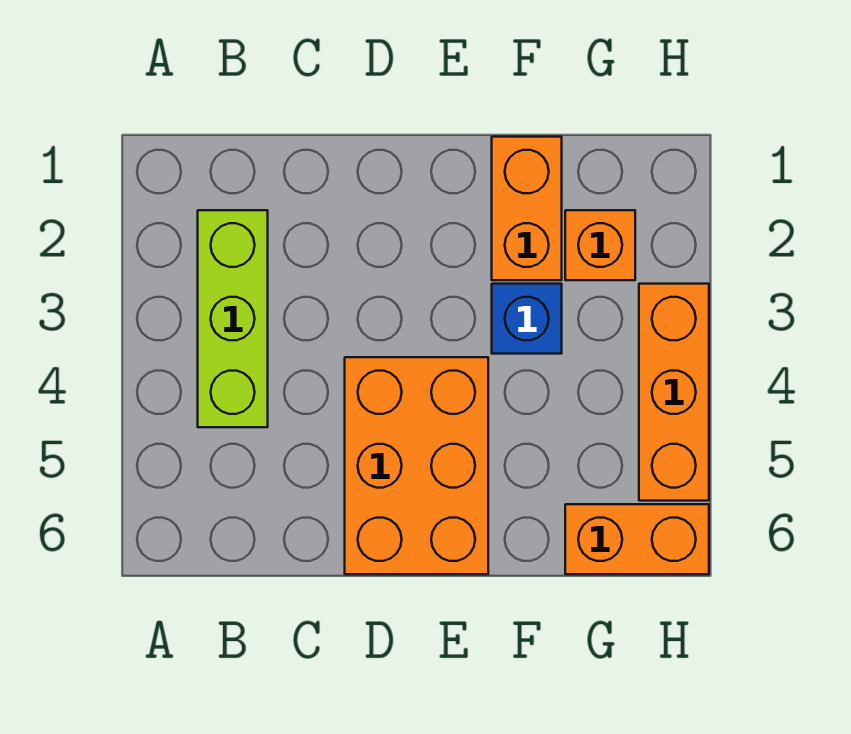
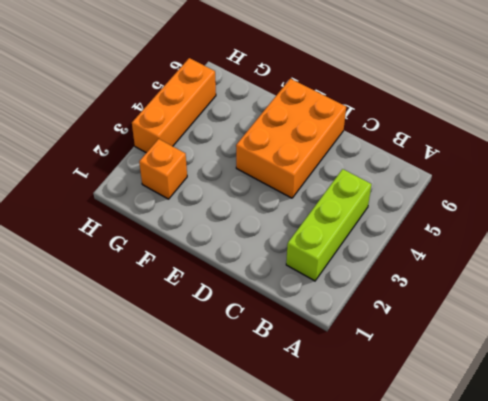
none -> orange brick F1:F2 level 1
none -> blue brick F3 level 1

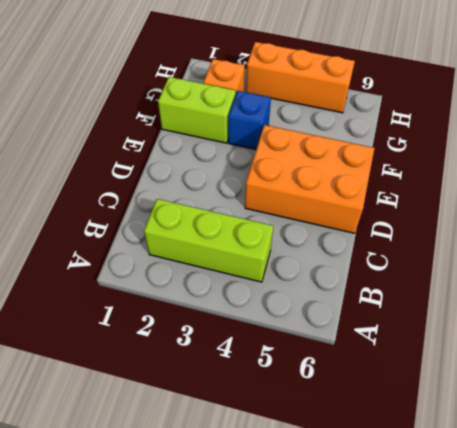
lime brick F1:F2 level 1 -> orange brick F1:F2 level 1
none -> orange brick G6:H6 level 1

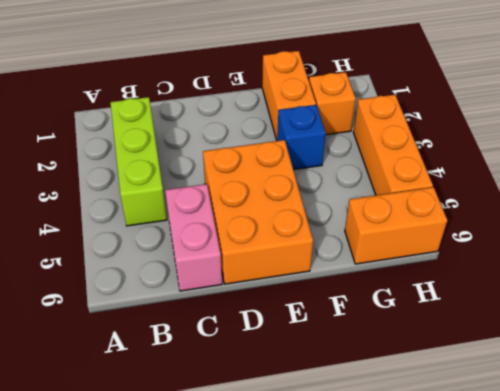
pink brick C5:C6 level 1 -> none

